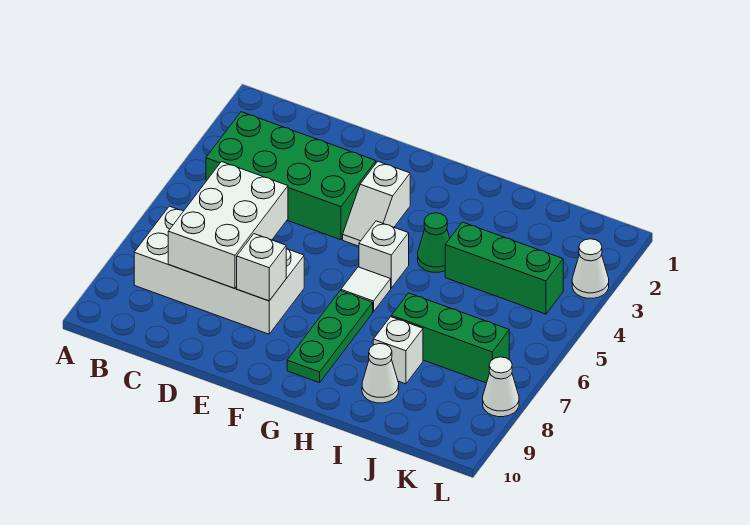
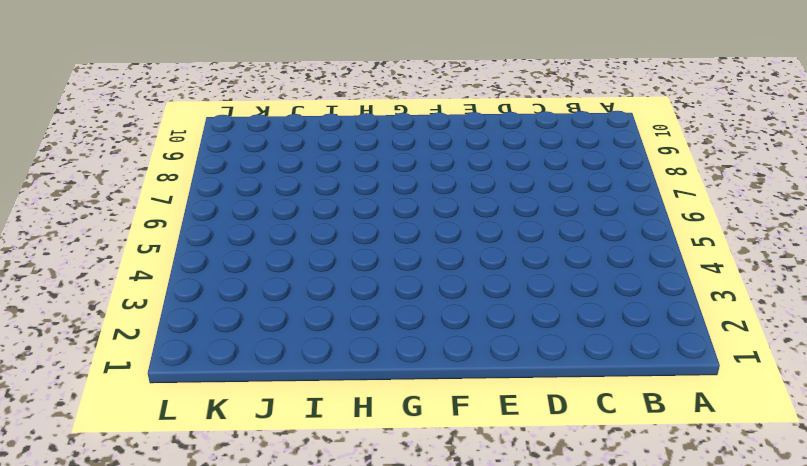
none -> green brick B3:E4 level 1
none -> white brick B7:E8 level 1
none -> white slope F3:F4 level 1 top 3

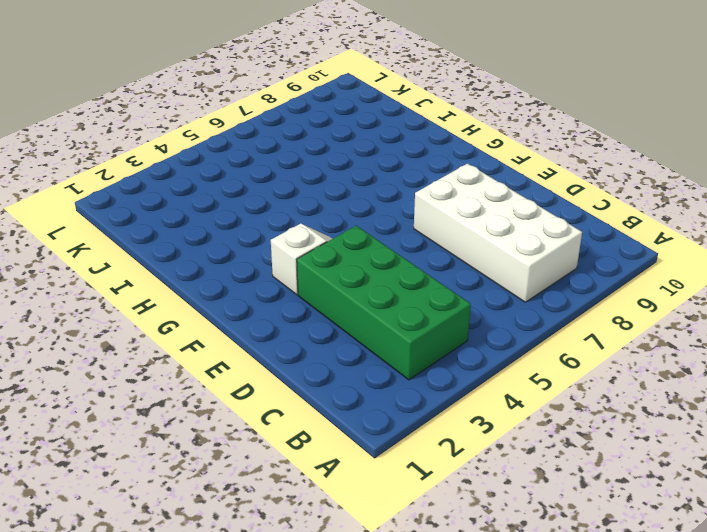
none -> white brick G5 level 1
none -> white tile G6 level 1
none -> green plate G7:G9 level 1

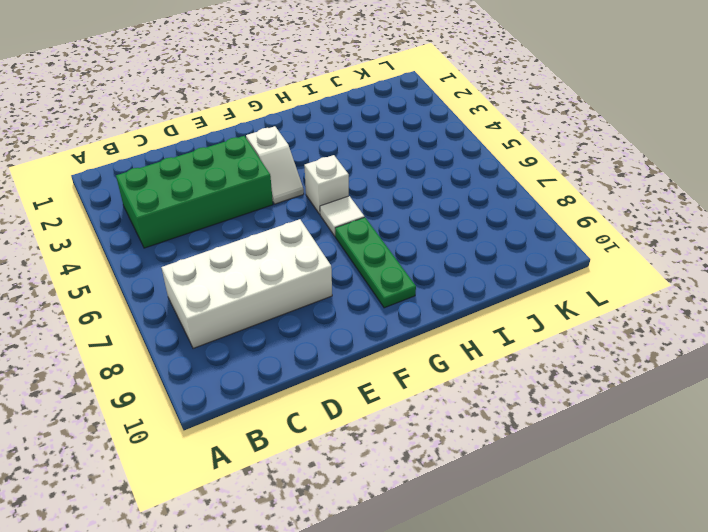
none -> green cone H4 level 1
none -> green brick I4:K4 level 1
none -> green brick I7:K7 level 1

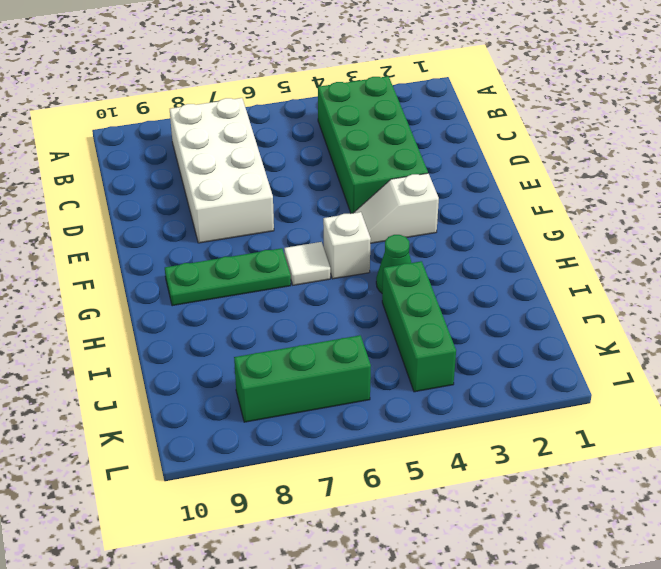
green brick K6:K8 level 1 -> green brick I7:K7 level 1
none -> white brick I8 level 1
none -> white cone I9 level 1
none -> white cone L3 level 1

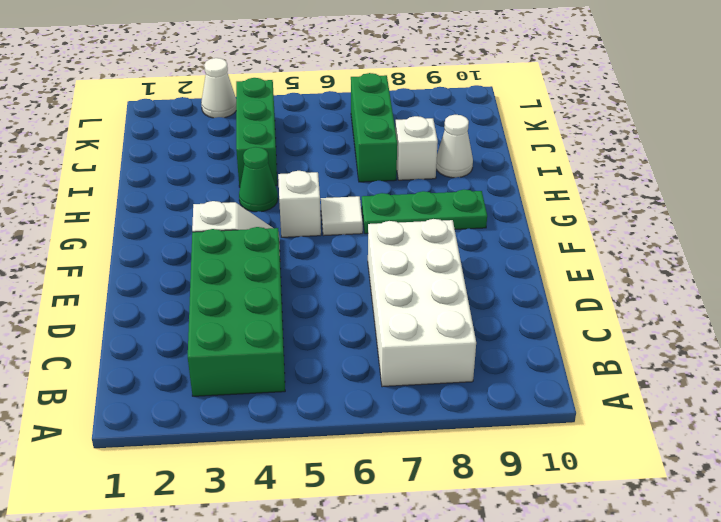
none -> white cone L8 level 1
none -> white brick C6:D8 level 2
none -> white brick E8 level 2

